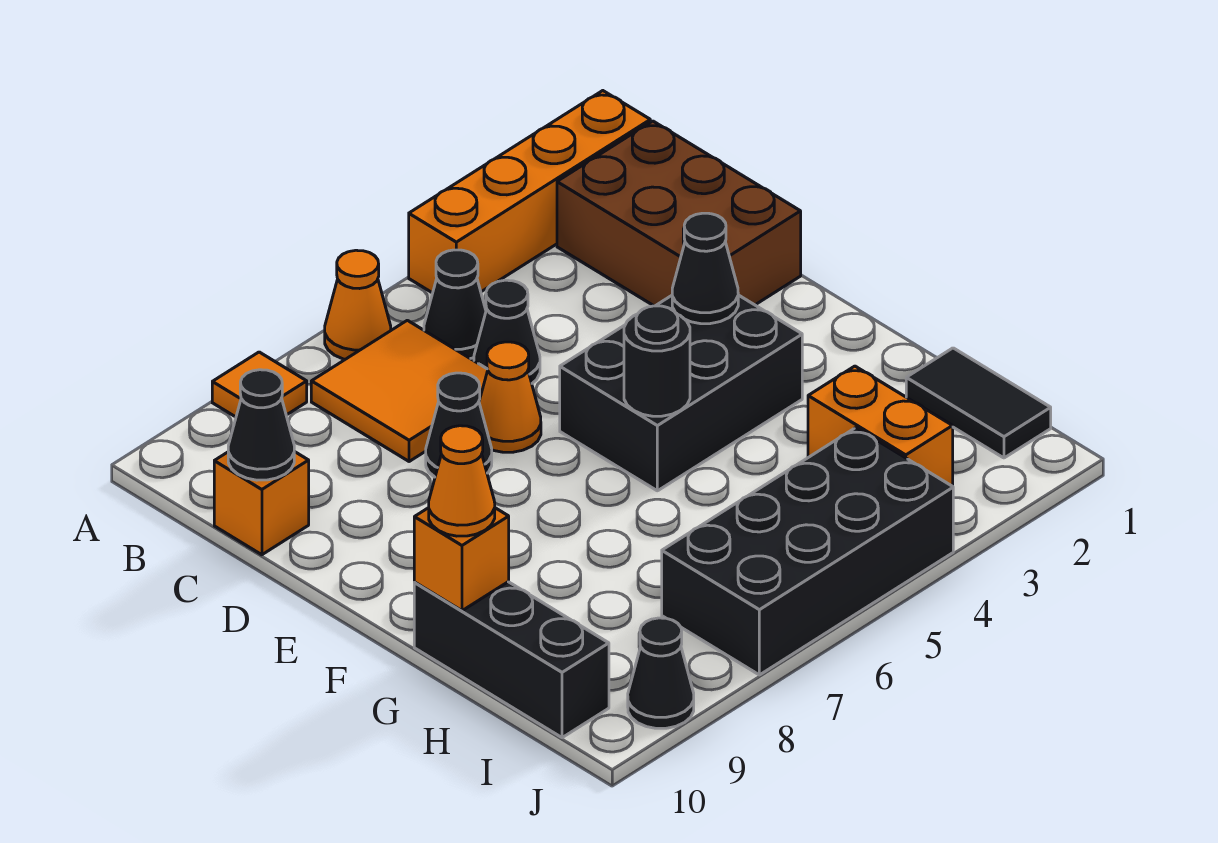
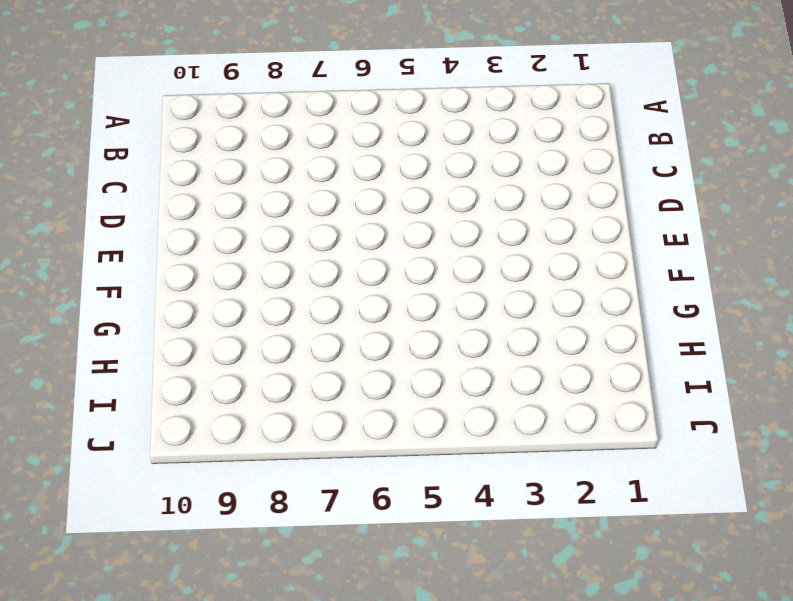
none -> orange brick A1:A4 level 1
none -> orange cone A6 level 1
none -> orange tile A8 level 1

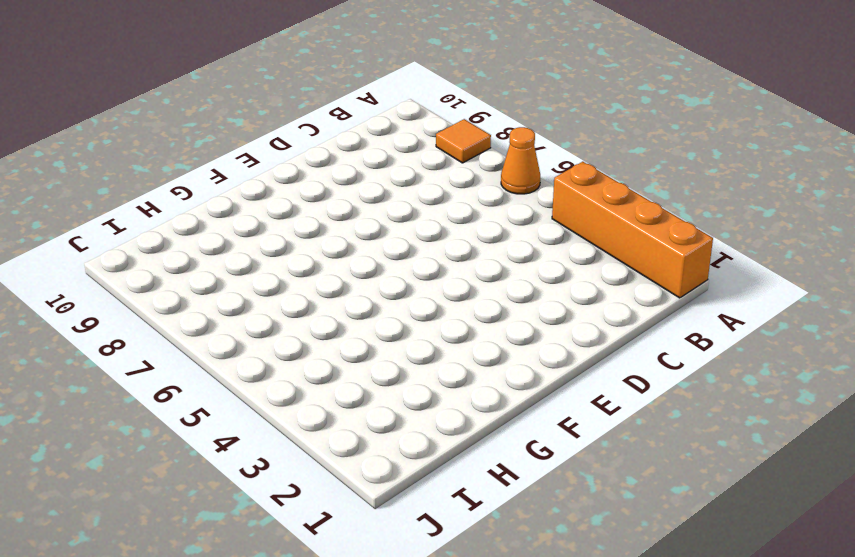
none -> brown brick B1:D2 level 1
none -> black cone B5 level 1
none -> orange tile B6:C7 level 1

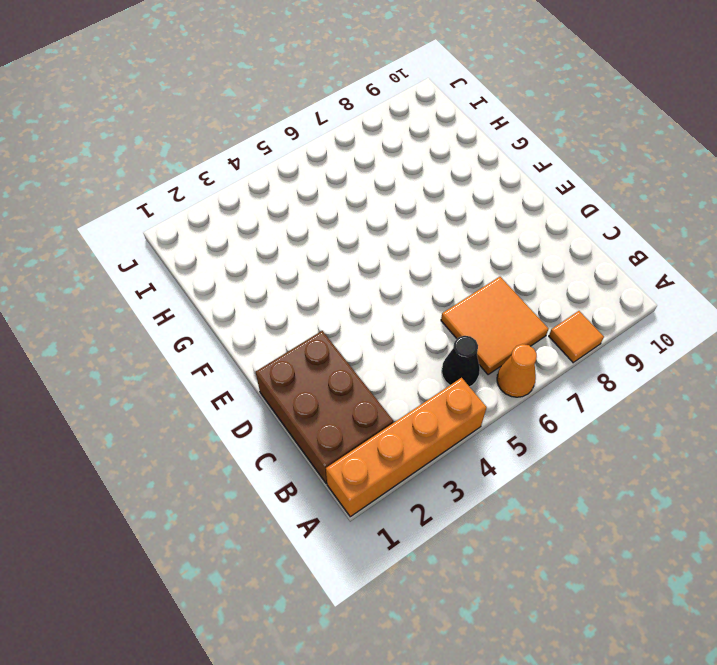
none -> black cone C5 level 1
none -> orange brick C10 level 1
none -> orange cone D6 level 1

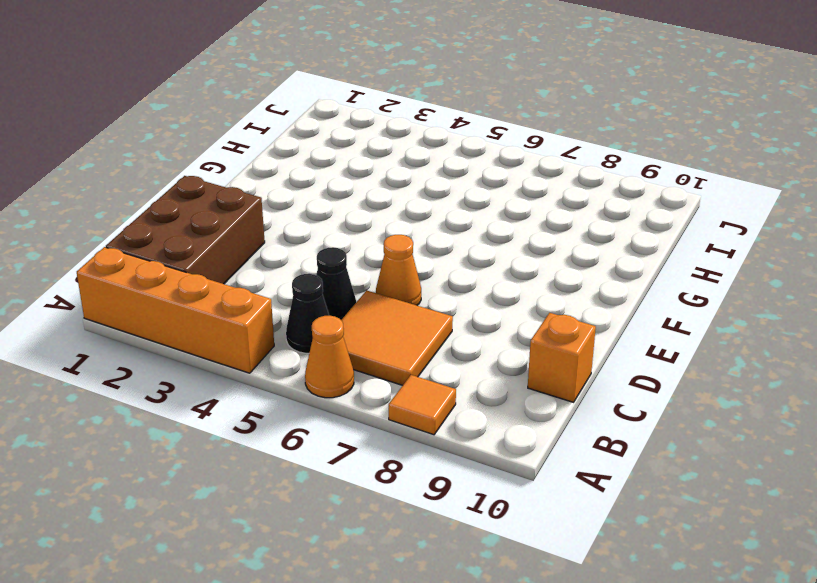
none -> black cone D7 level 1
none -> black brick E3:F5 level 1
none -> black brick G10:I10 level 1

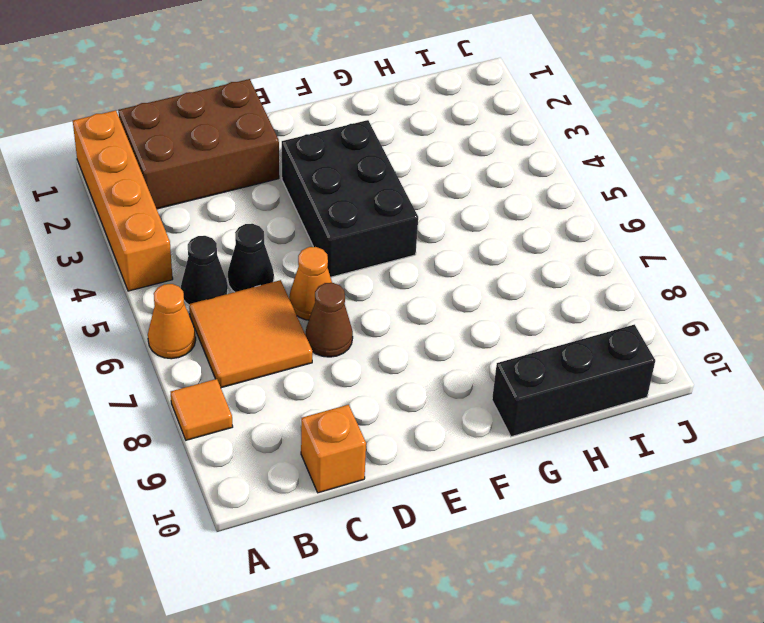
brown cone D7 level 1 -> black cone D7 level 1
none -> black tile H1:I1 level 1
none -> orange brick H3:I3 level 1
none -> black brick I4:J7 level 1

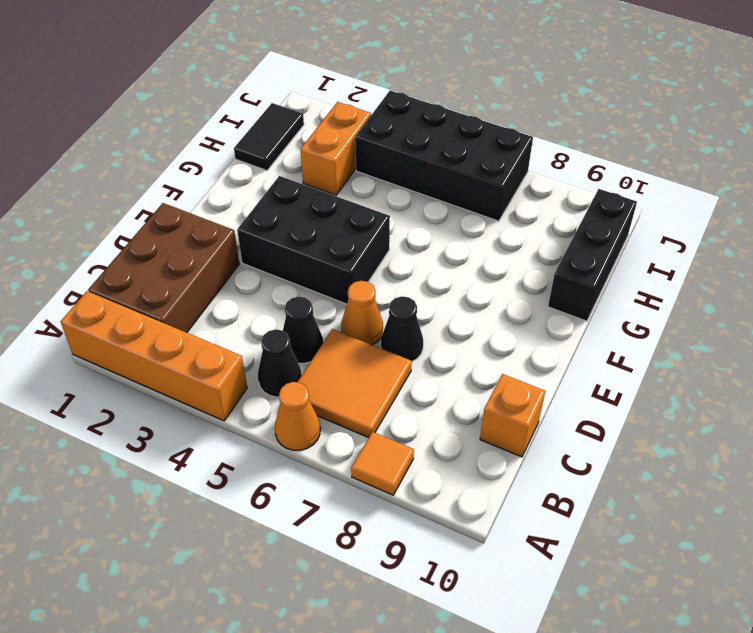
none -> black cone J9 level 1
none -> black cone C10 level 2
none -> black cone E3 level 2

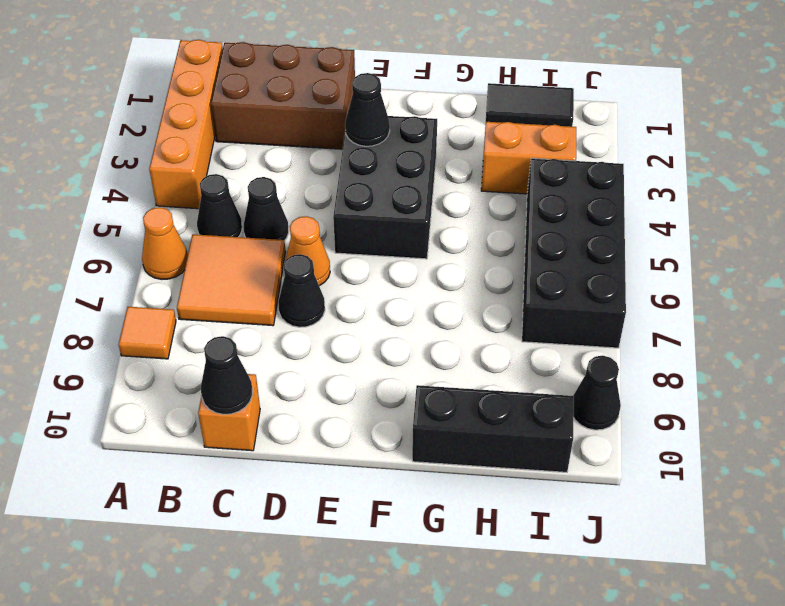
none -> black round brick F5 level 2
none -> orange brick G10 level 2
none -> orange cone G10 level 3

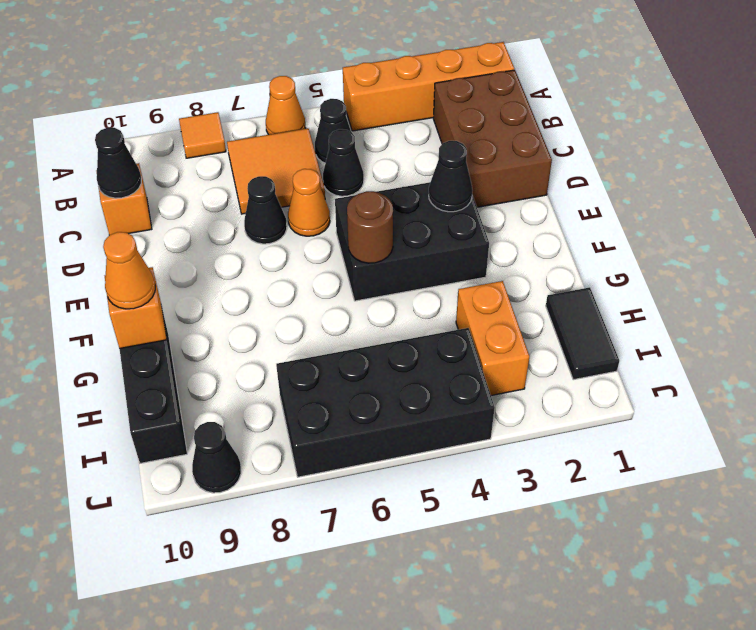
brown round brick F5 level 2 -> black round brick F5 level 2

